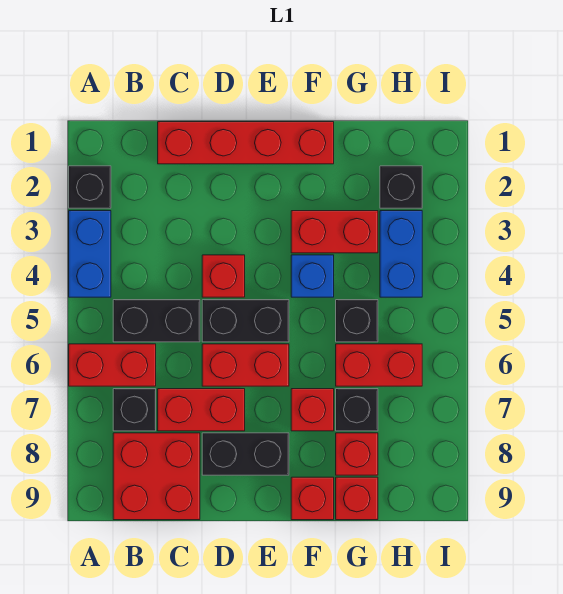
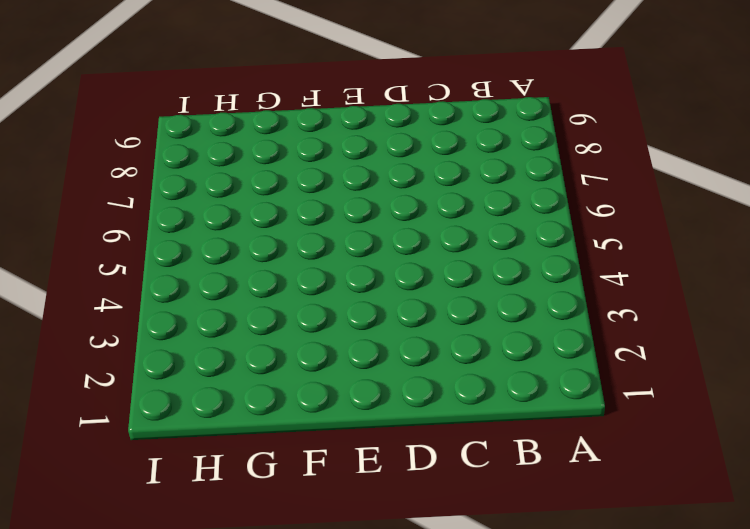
none -> black brick A2 level 1
none -> blue brick A3:A4 level 1
none -> red brick A6:B6 level 1

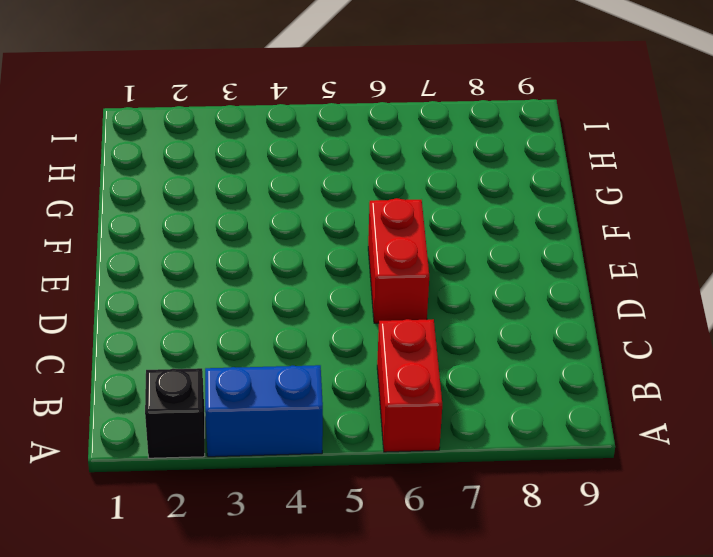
none -> black brick B5:C5 level 1
none -> black brick B7 level 1
none -> red brick B8:C9 level 1

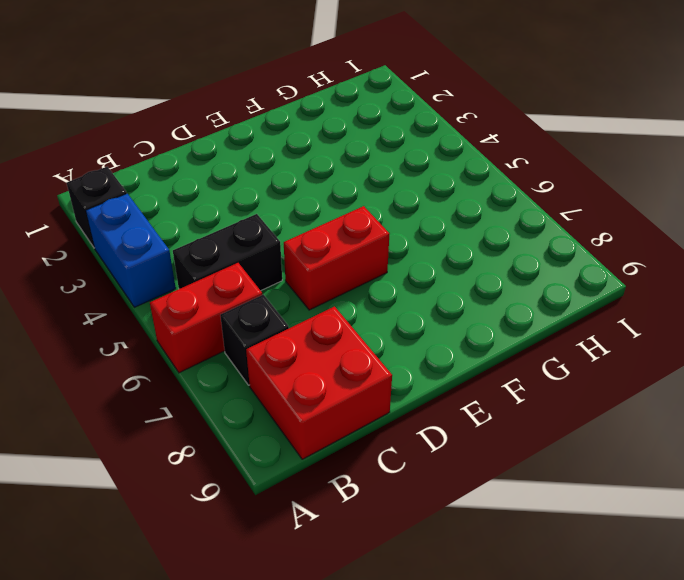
none -> red brick C1:F1 level 1
none -> red brick C7:D7 level 1
none -> red brick D4 level 1

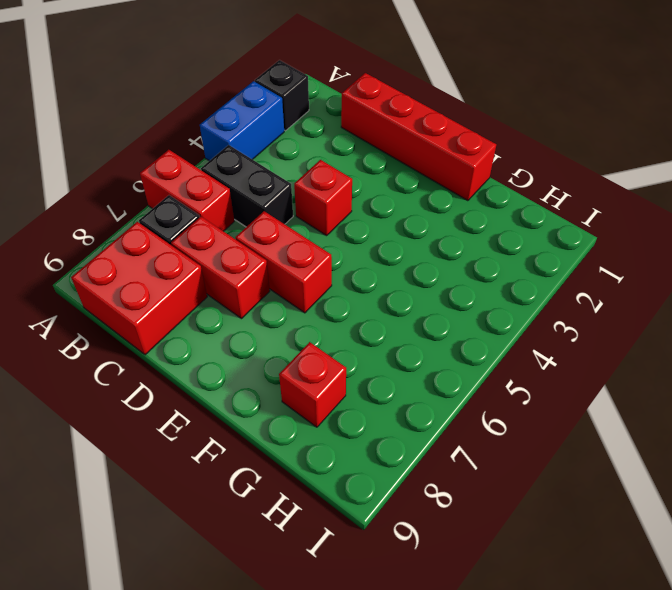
none -> black brick D5:E5 level 1
none -> black brick D8:E8 level 1
none -> red brick F3:G3 level 1

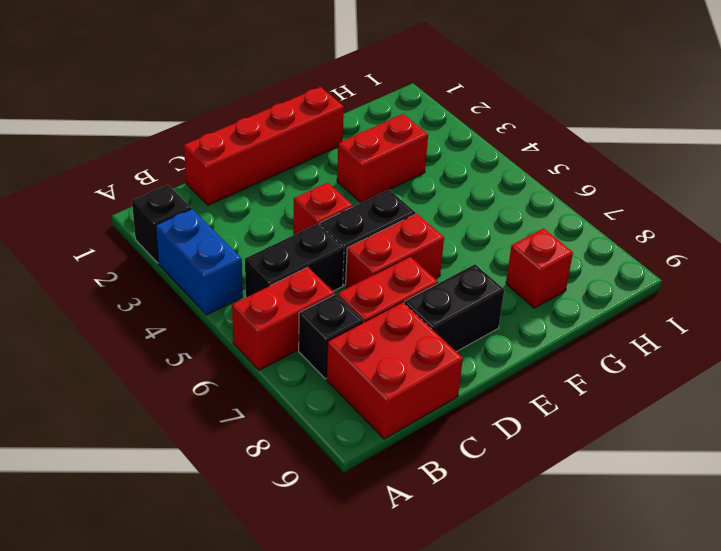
none -> blue brick F4 level 1
none -> red brick F7 level 1
none -> red brick F9 level 1

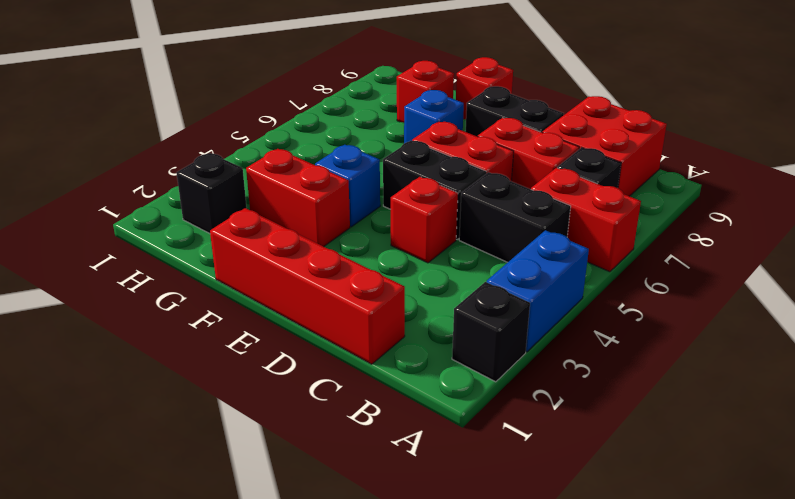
blue brick F7 level 1 -> red brick F7 level 1
none -> black brick G5 level 1
none -> red brick G6:H6 level 1
none -> black brick G7 level 1

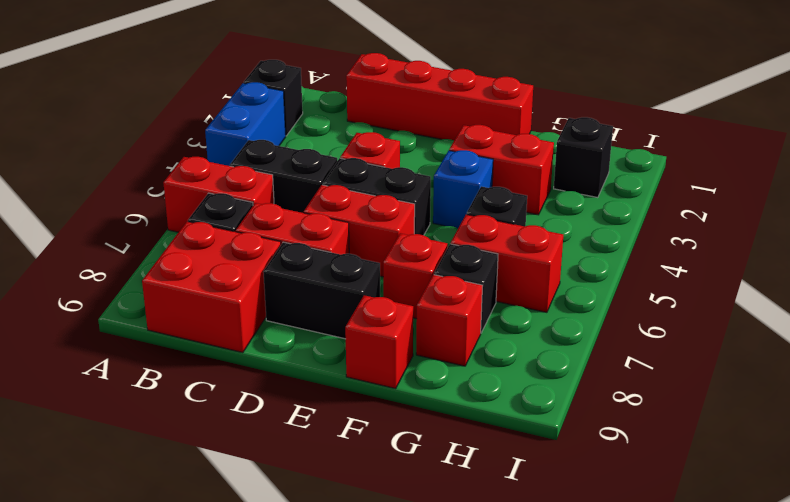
none -> red brick G9 level 1
none -> blue brick H3:H4 level 1

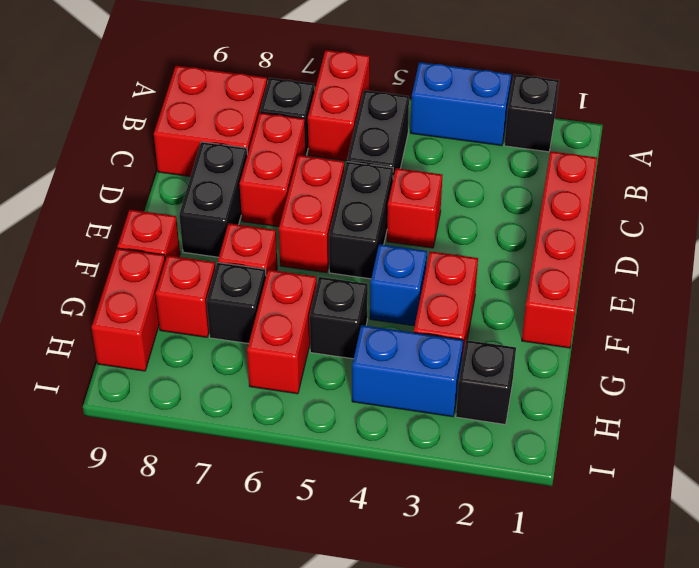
red brick G9:H9 level 1 -> red brick G9 level 1

